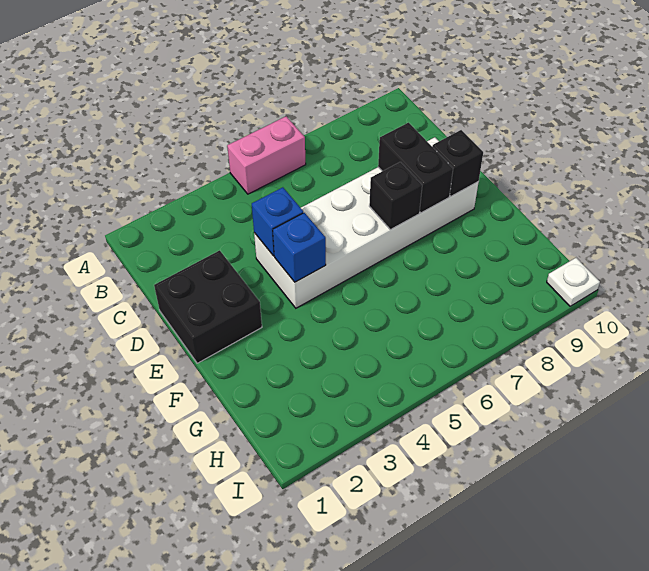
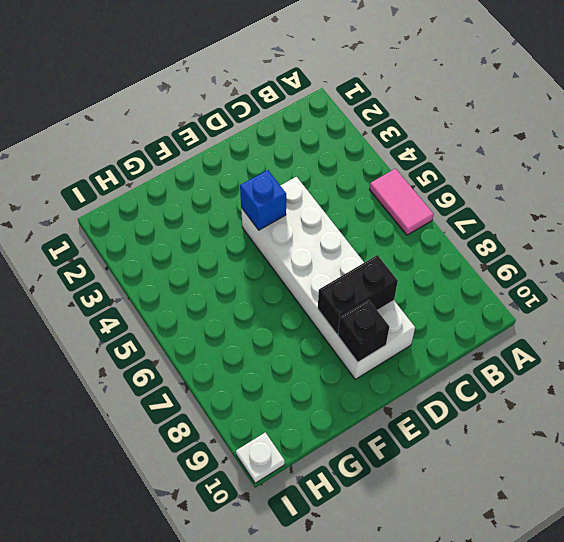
pink tile A5:A6 level 1 -> pink brick A5:A6 level 1
none -> black brick D1:E2 level 1
none -> blue brick D4 level 2

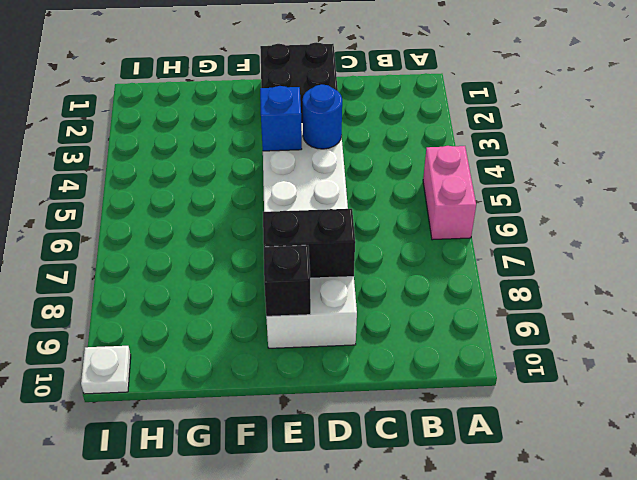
blue round brick D4 level 2 -> blue brick D4 level 2
none -> black brick E7 level 2

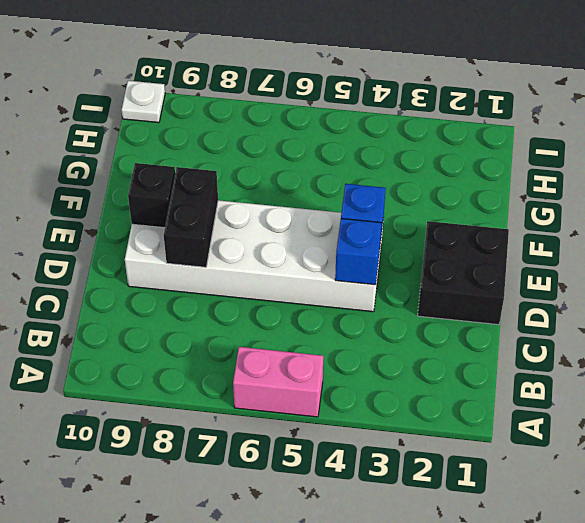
none -> black brick E7 level 2

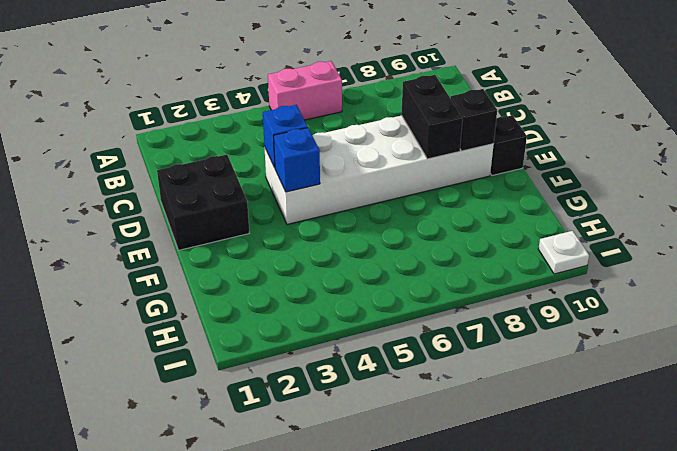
black brick E10 level 1 -> black brick E7 level 2

